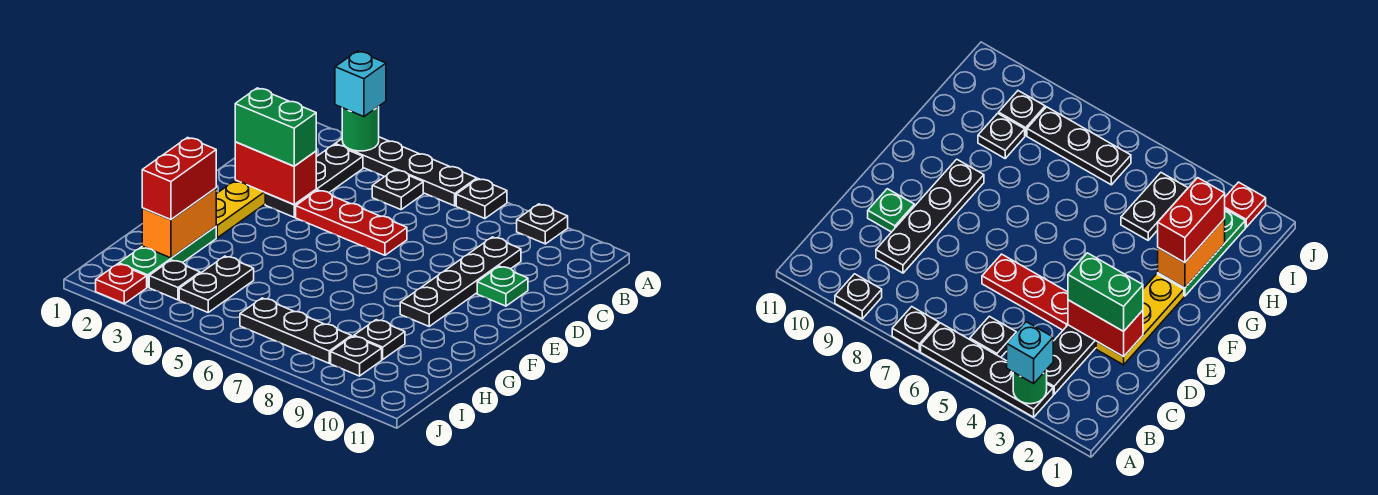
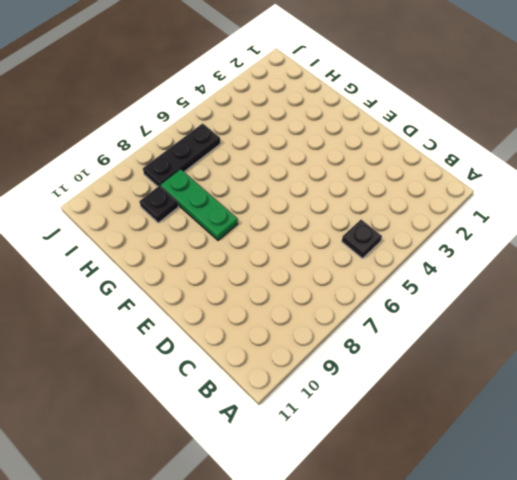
green plate F8:H8 level 1 -> green plate G2:I2 level 1
none -> black plate A3:A6 level 1
none -> black plate A7 level 1
none -> black plate A9 level 1

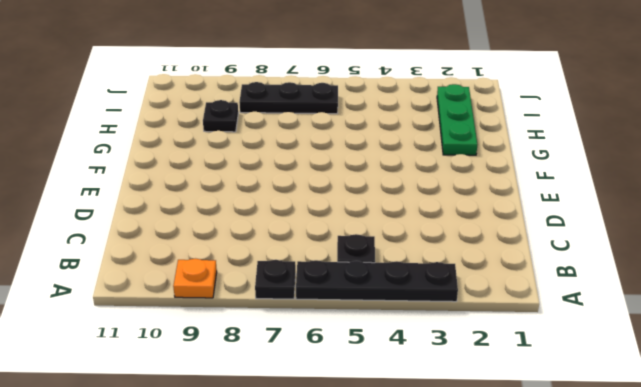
orange plate A9 level 1 -> black plate A9 level 1
none -> black plate B3:D3 level 1
none -> black plate C9:F9 level 1
none -> yellow plate D2:F2 level 1

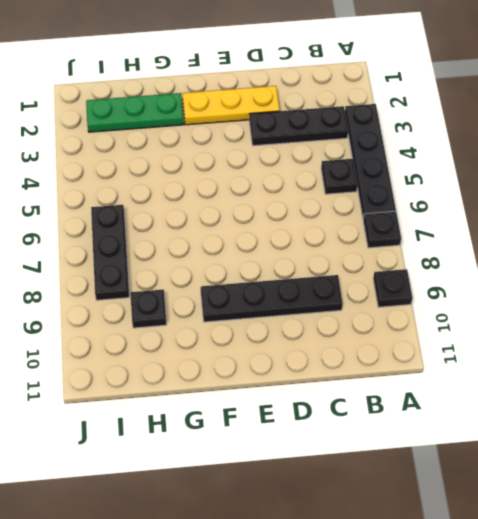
none -> red plate D4:D6 level 1
none -> green plate D10 level 1
none -> black plate H4:I4 level 1

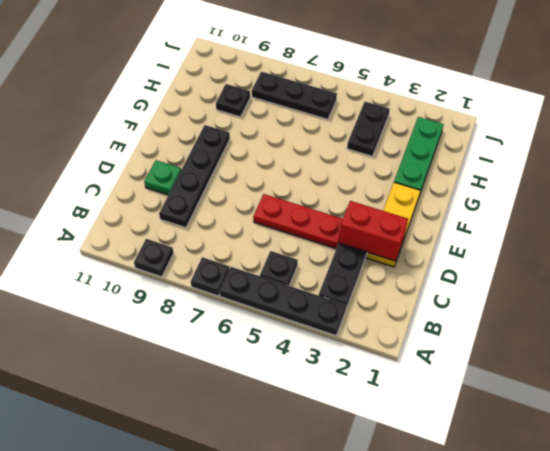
none -> black plate I3 level 1
none -> black plate I9 level 1
none -> red plate J2 level 1

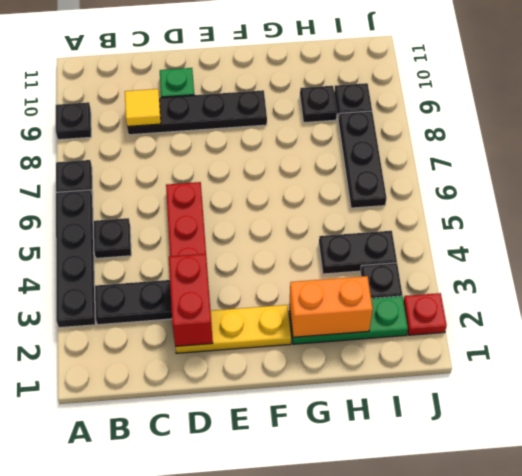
yellow tile C9 level 2 -> none
none -> green round brick A3 level 2
none -> cyan brick A3 level 3
none -> green brick D2:D3 level 3

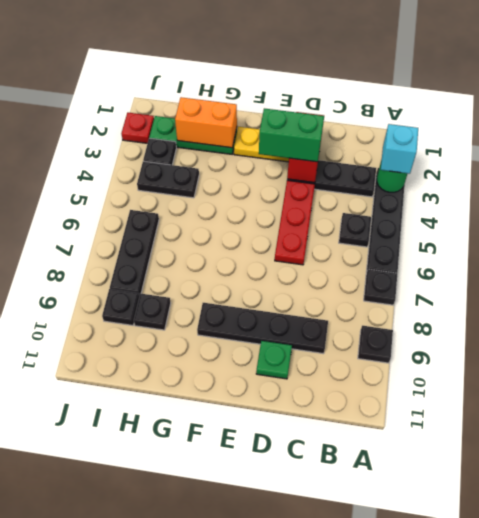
green brick D3:E3 level 3 -> green brick D2:D3 level 3
none -> red brick G2:H2 level 3

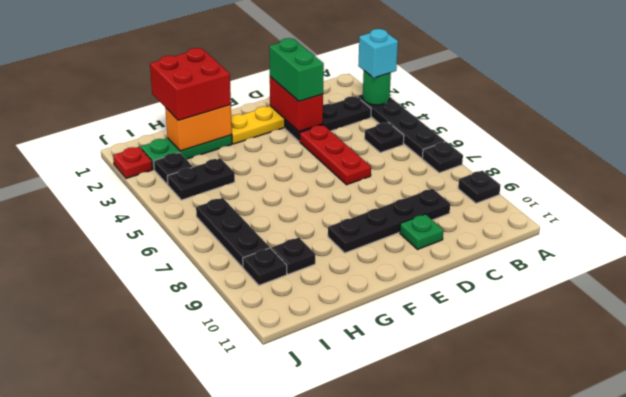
red brick G1:H2 level 3 -> red brick G2:H2 level 3

